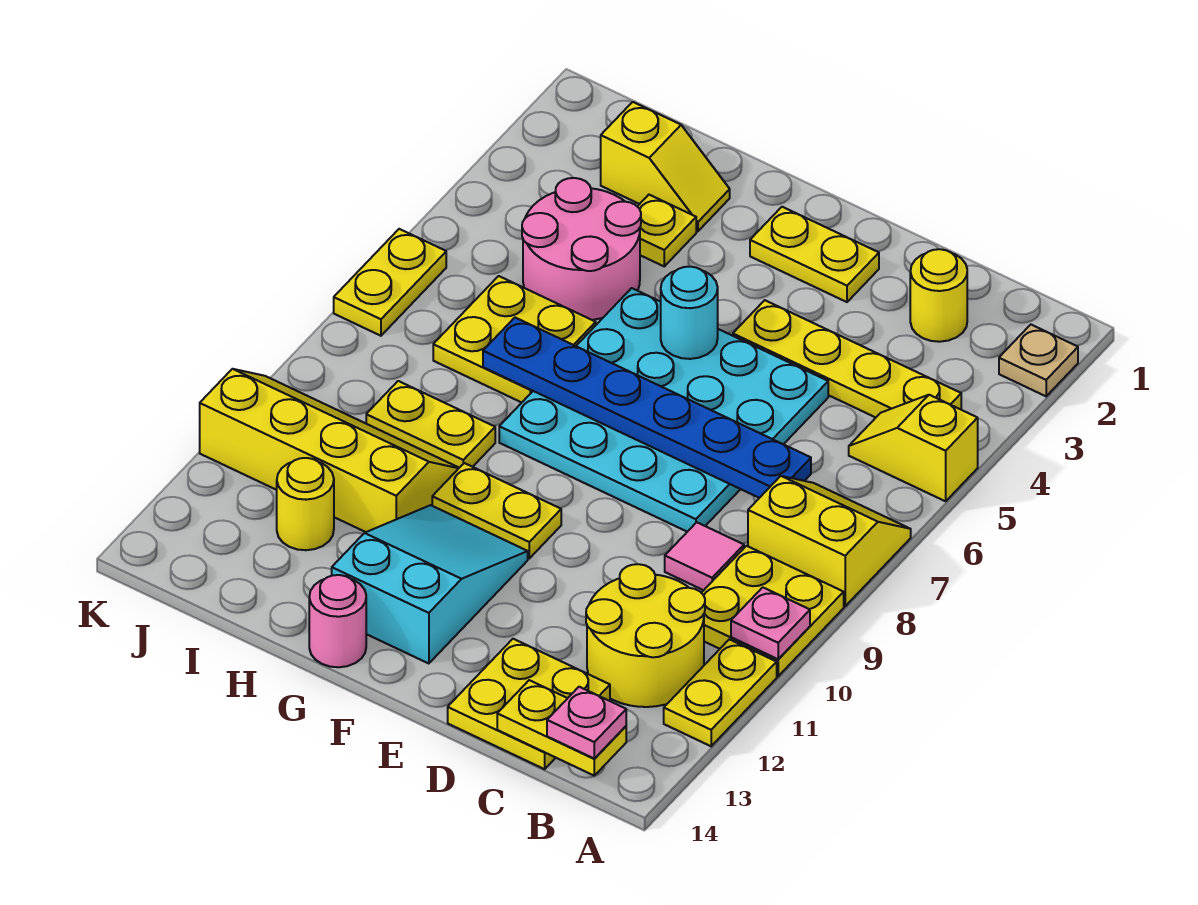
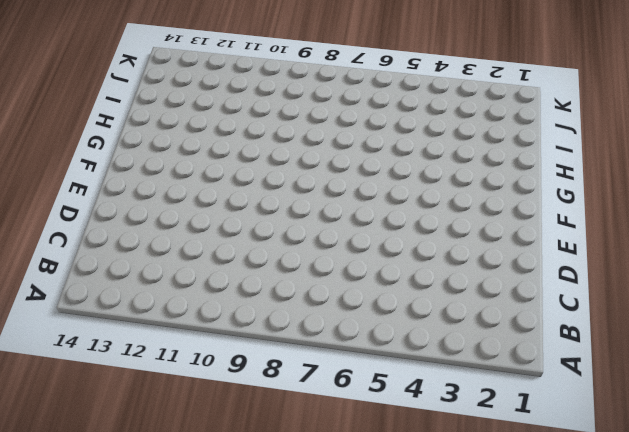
none -> tan plate A2 level 1
none -> yellow slope A5:B5 level 1 top A
none -> yellow slope A7:B8 level 1 top 8

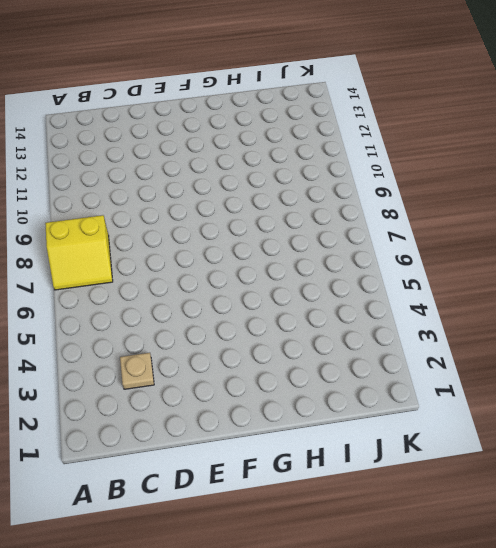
tan plate C3 level 1 -> tan plate A2 level 1
none -> yellow slope A5:B5 level 1 top A
none -> yellow plate A9:B10 level 1
none -> yellow plate A11:A12 level 1

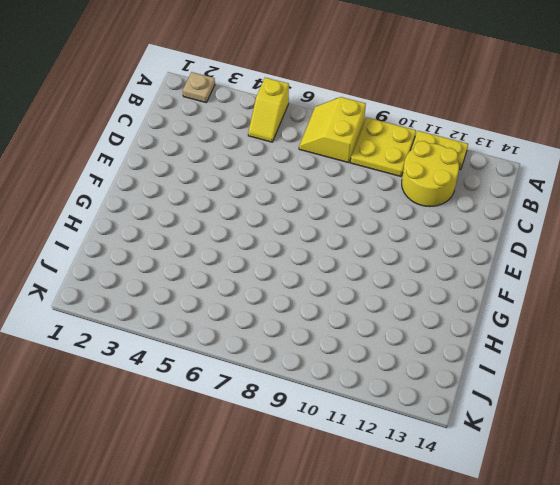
none -> yellow plate B4:E4 level 1
none -> yellow round brick C2 level 1
none -> pink tile C9 level 1

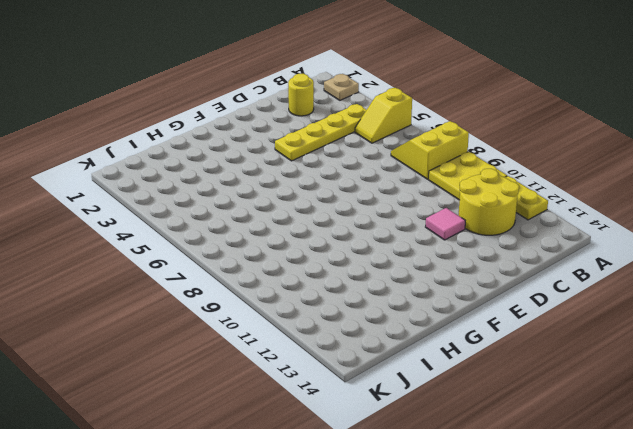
pink tile D11 level 1 -> pink tile C9 level 1
none -> yellow plate C13:D14 level 1
none -> cyan plate D5:G8 level 1
none -> yellow plate E2:F2 level 1

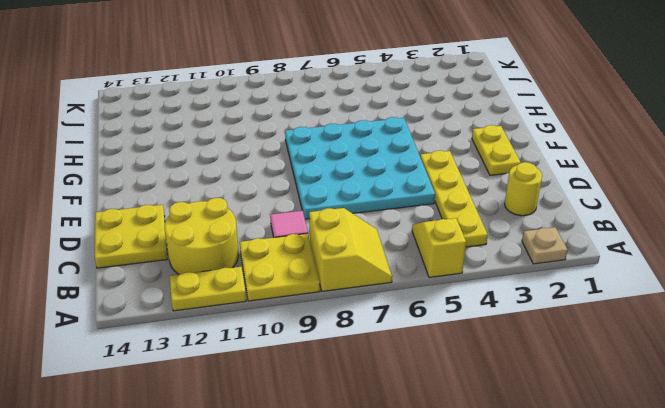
none -> yellow plate F10:G10 level 1
none -> cyan slope F11:G13 level 1 top 13
none -> pink round brick G14 level 1

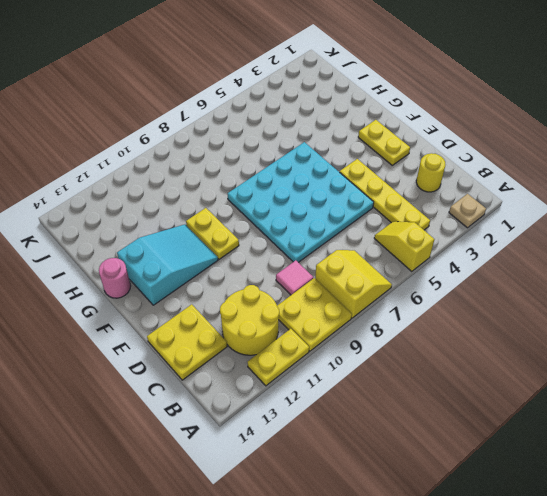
none -> yellow slope H2:I2 level 1 top I
none -> yellow plate H3 level 1
none -> pink round brick H4:I5 level 1

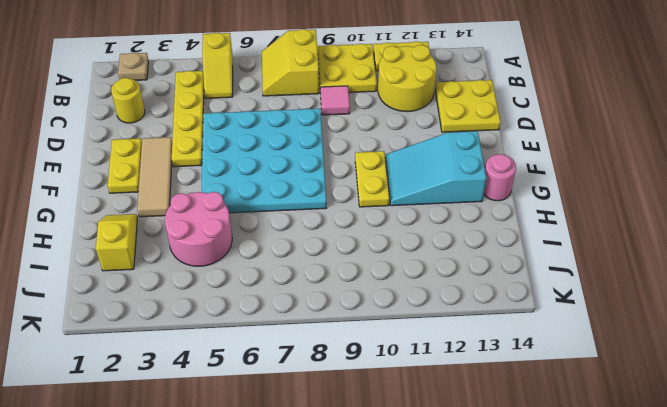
tan tile E3:G3 level 1 -> none
none -> yellow plate H3 level 1
none -> yellow plate H6:I7 level 1
none -> yellow plate H9:I9 level 1

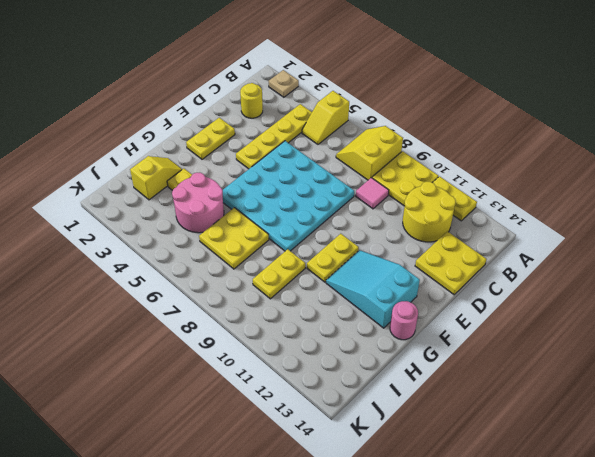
none -> yellow slope H10:K11 level 1 top 11
none -> yellow round brick I12 level 1
none -> yellow plate K6:K7 level 1

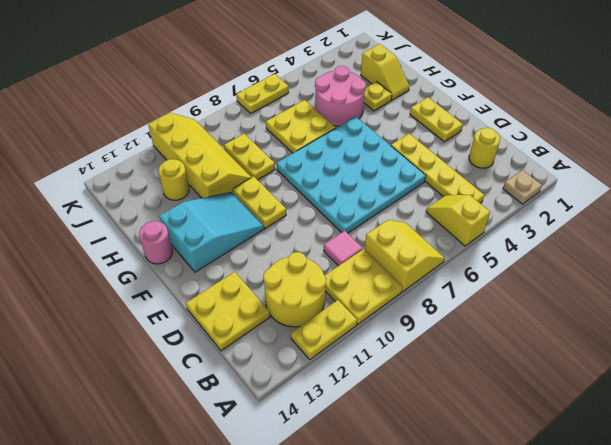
none -> pink plate A10 level 2
none -> yellow plate B14:C14 level 2
none -> blue plate C7:H7 level 2

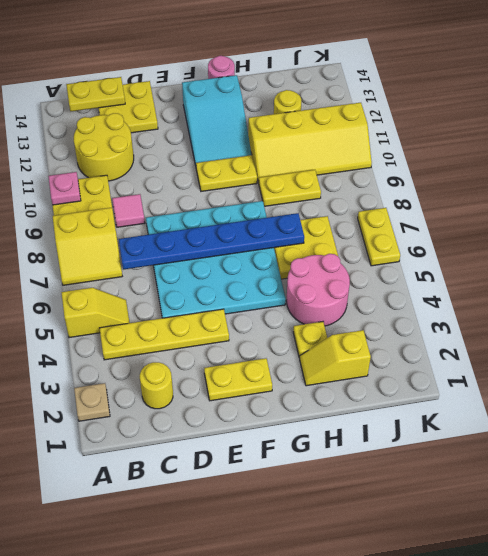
none -> yellow plate A11:A12 level 1
none -> cyan round brick F5 level 2
none -> pink plate B14 level 3

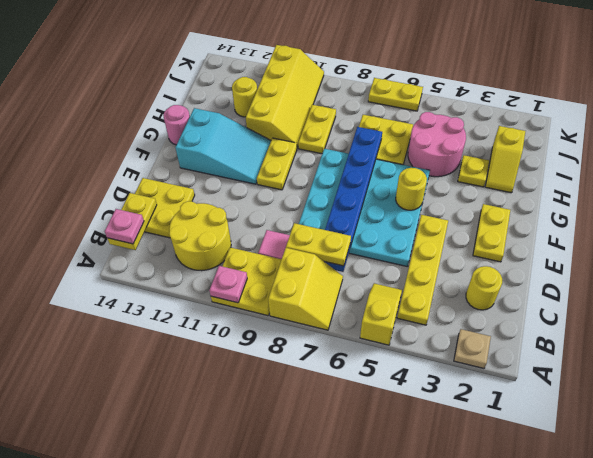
yellow plate C7:C8 level 3 -> yellow plate A11:A12 level 1
yellow round brick F5 level 2 -> cyan round brick F5 level 2

